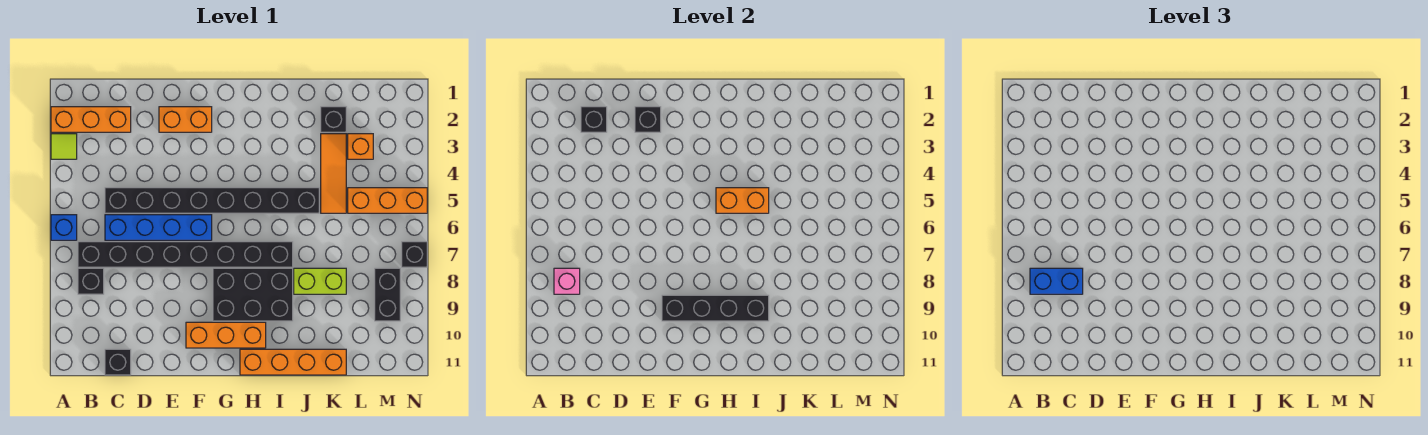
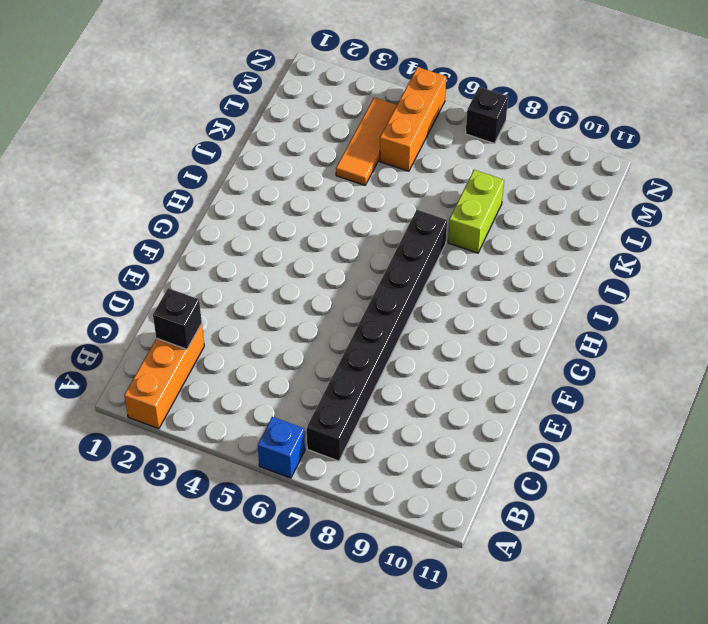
orange tile K4:M4 level 1 -> orange tile K3:K5 level 1
none -> lime tile A3 level 1
none -> black brick B8 level 1
none -> black brick C5:J5 level 1

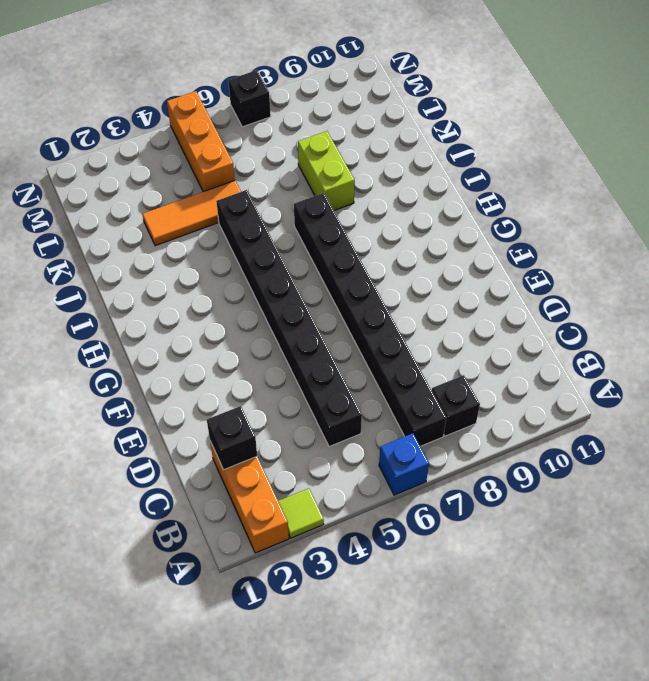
none -> blue brick C6:F6 level 1
none -> black brick C11 level 1
none -> orange brick E2:F2 level 1

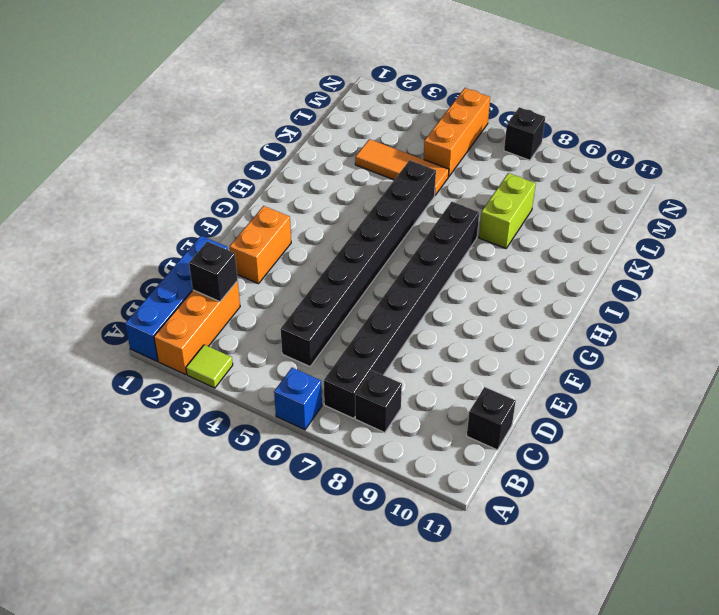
blue brick A1:D1 level 1 -> blue brick C6:F6 level 1
none -> orange brick F10:H10 level 1
none -> black brick G8:I9 level 1
none -> orange brick H11:K11 level 1

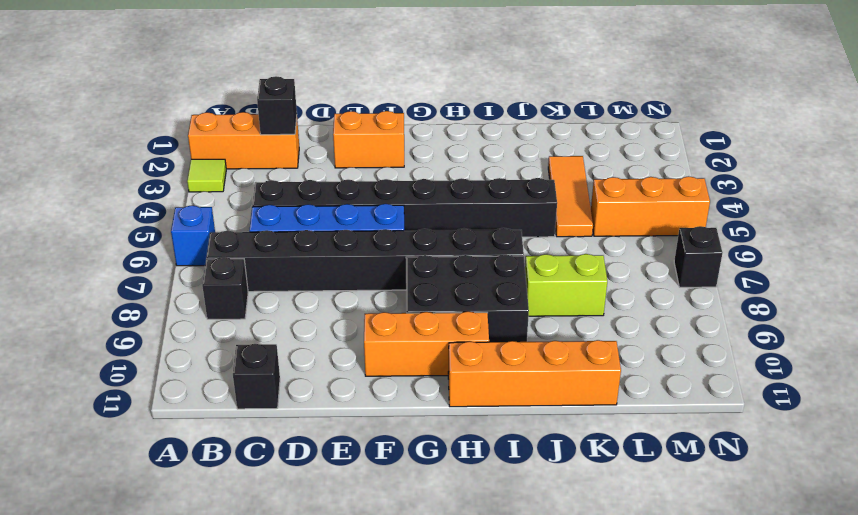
none -> black brick K2 level 1
none -> orange brick L3 level 1
none -> black brick M8:M9 level 1

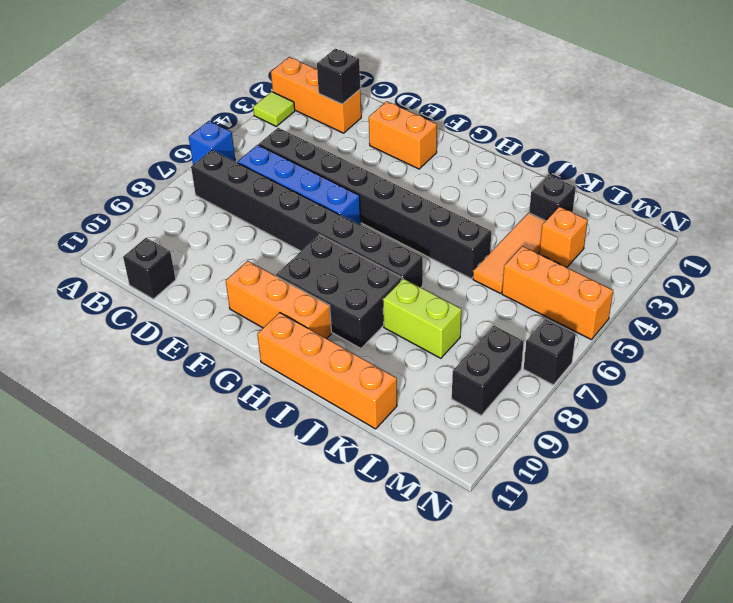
none -> black brick B8 level 1
none -> pink brick B8 level 2
none -> black brick E2 level 2

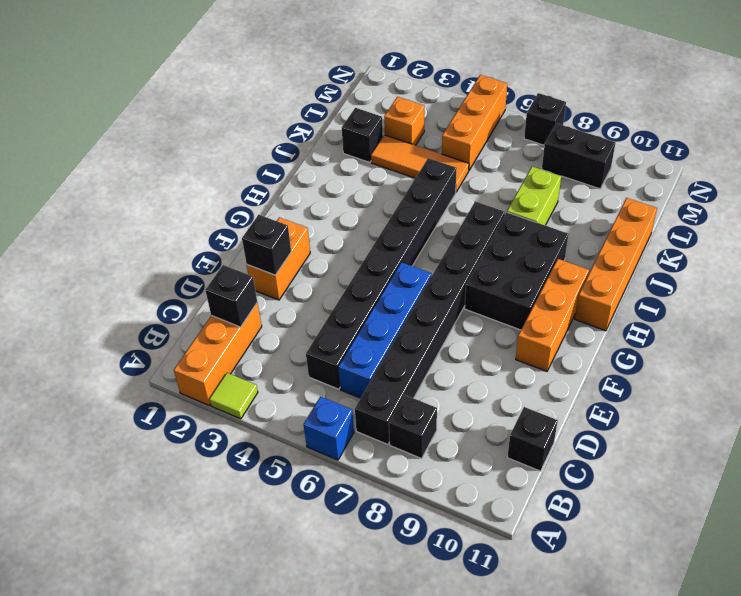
none -> pink brick B8 level 2
none -> black brick F9:I9 level 2
none -> orange brick H5:I5 level 2

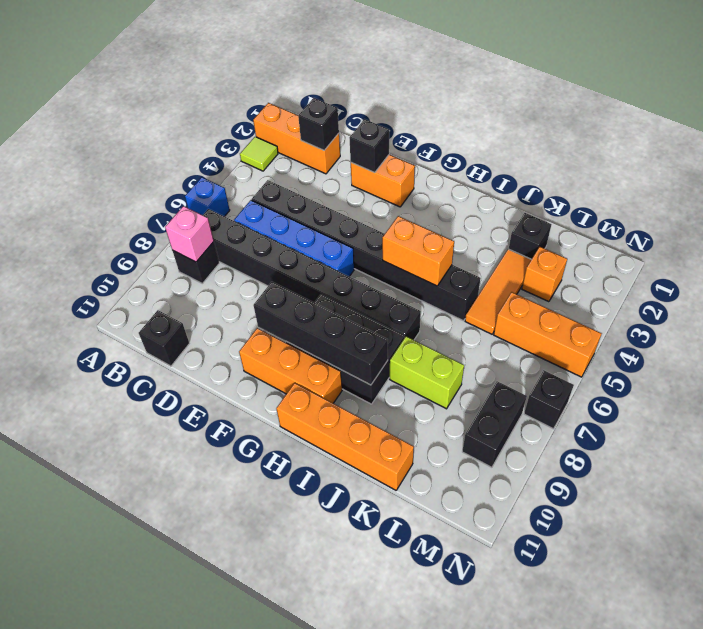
none -> blue brick B8:C8 level 3

